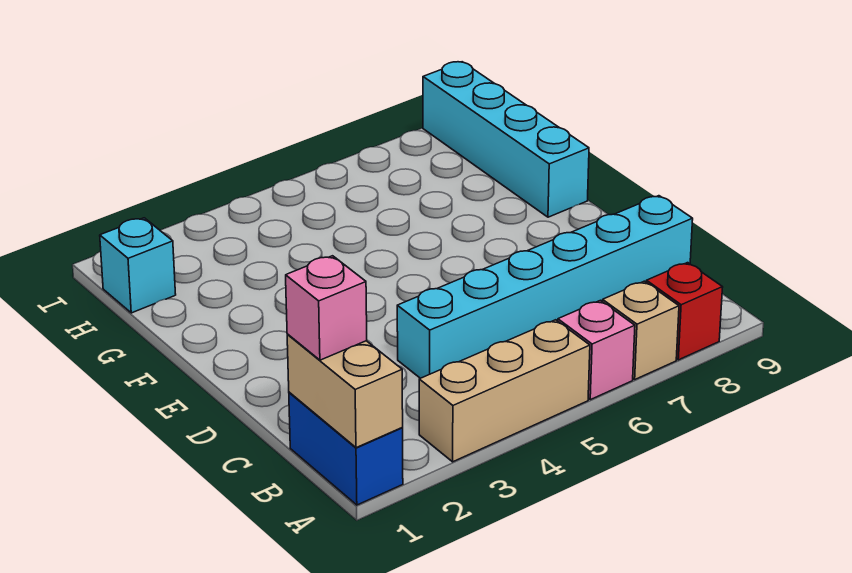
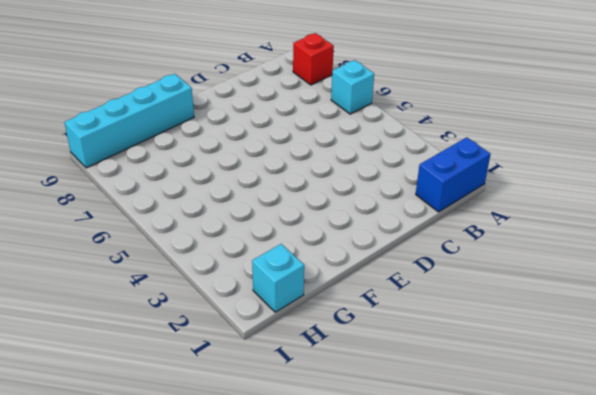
cyan brick A6 level 1 -> pink brick A6 level 1
none -> tan brick A3:A5 level 1
none -> tan brick A7 level 1

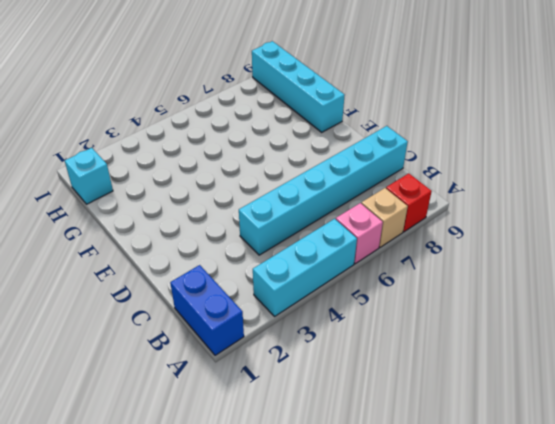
cyan brick A3:A5 level 1 -> tan brick A3:A5 level 1
none -> tan brick A1:B1 level 2
none -> pink brick B1 level 3

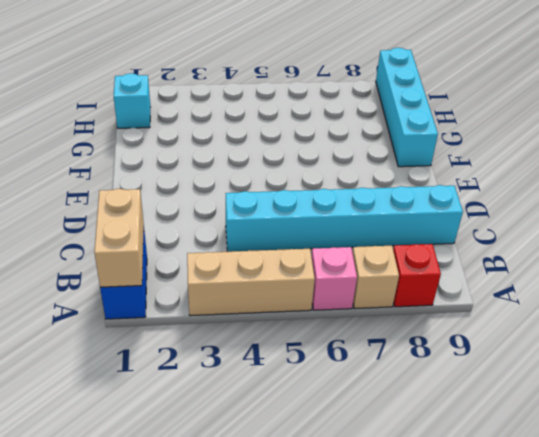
none -> pink brick B1 level 3

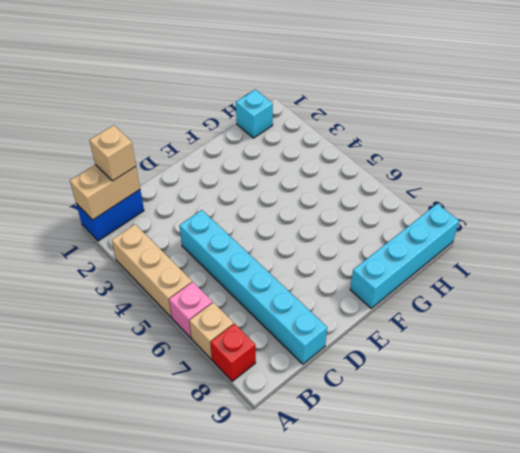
tan brick B1 level 3 -> pink brick B1 level 3

